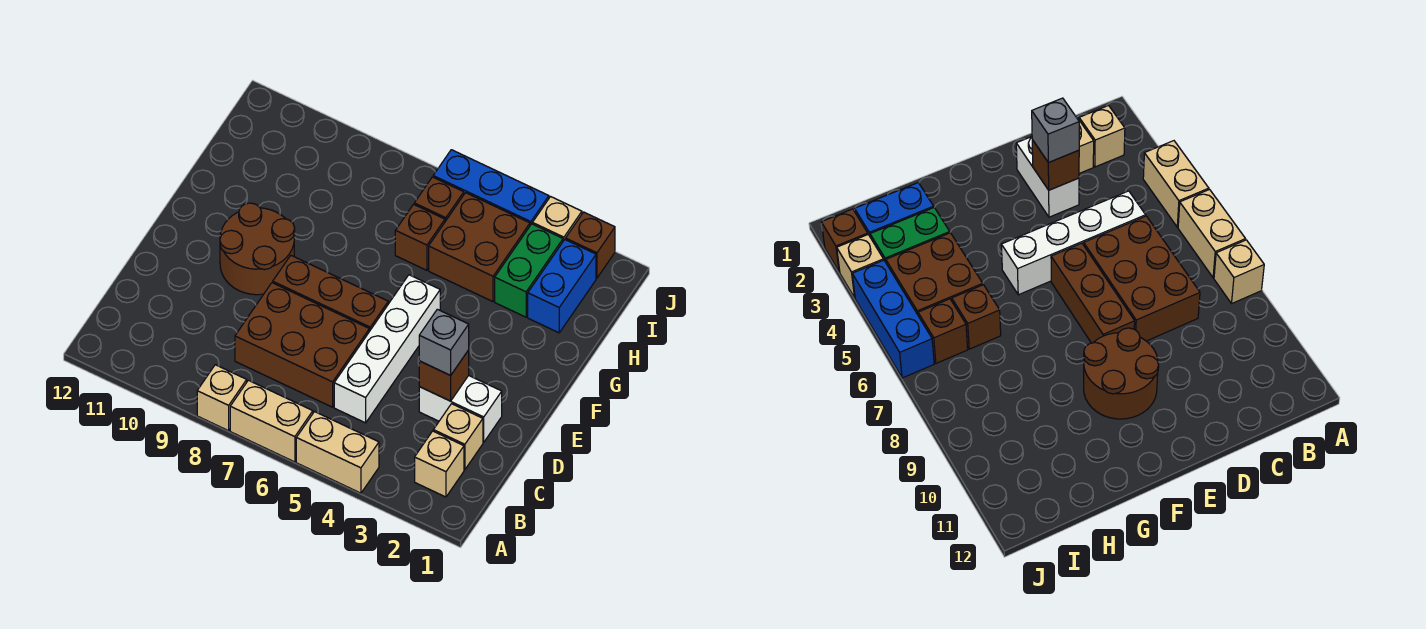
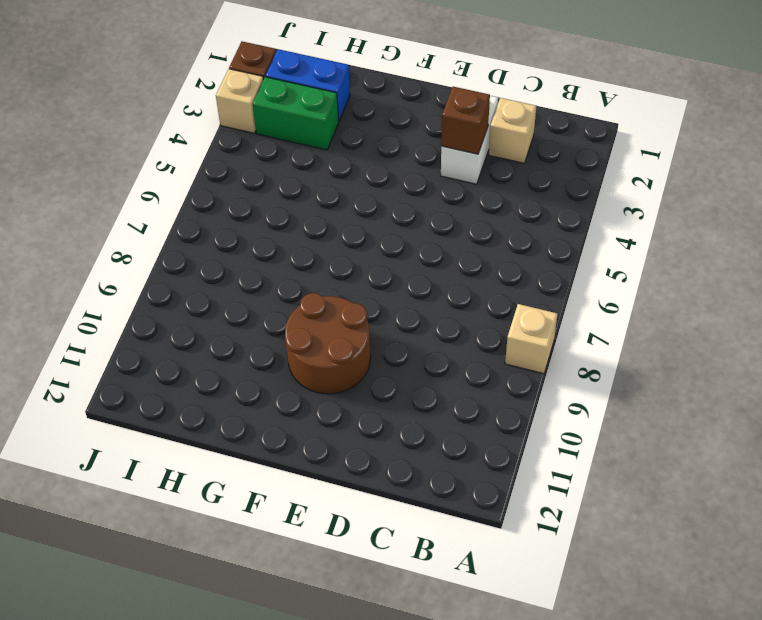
none -> tan brick A4:A5 level 1
none -> tan brick A6:A7 level 1
none -> tan brick B2 level 1

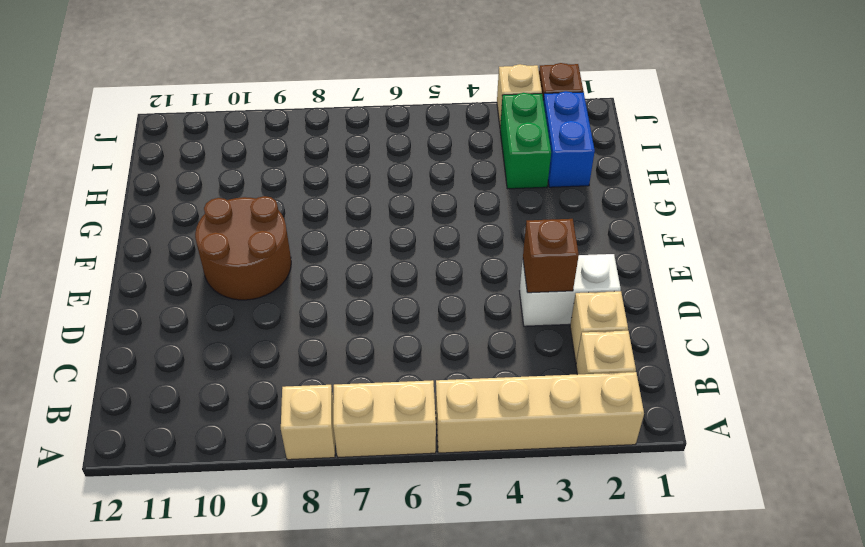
tan brick A2:A5 level 1 -> tan brick A4:A5 level 1
none -> white brick C5:F5 level 1
none -> brown brick C6:D8 level 1
none -> brown brick E6:E8 level 1

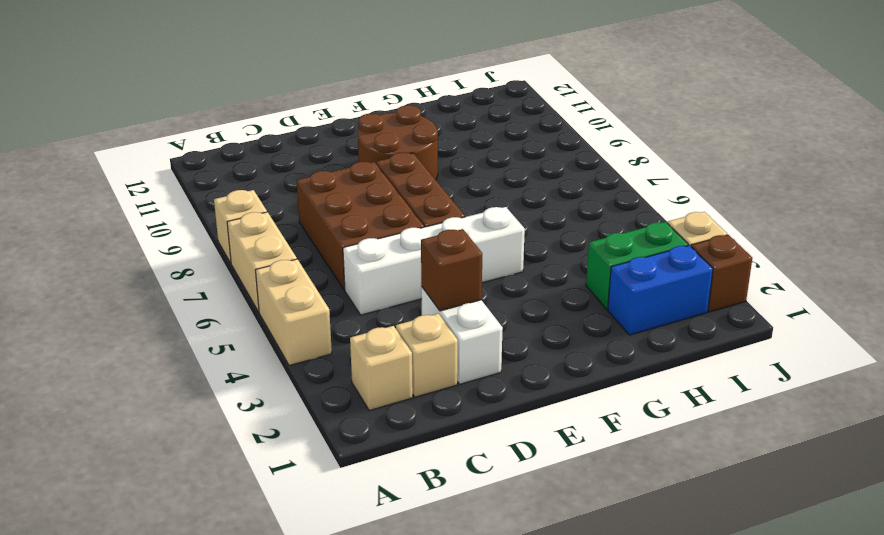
none -> brown brick H4:I5 level 1
none -> brown brick H6 level 1
none -> brown brick I6 level 1

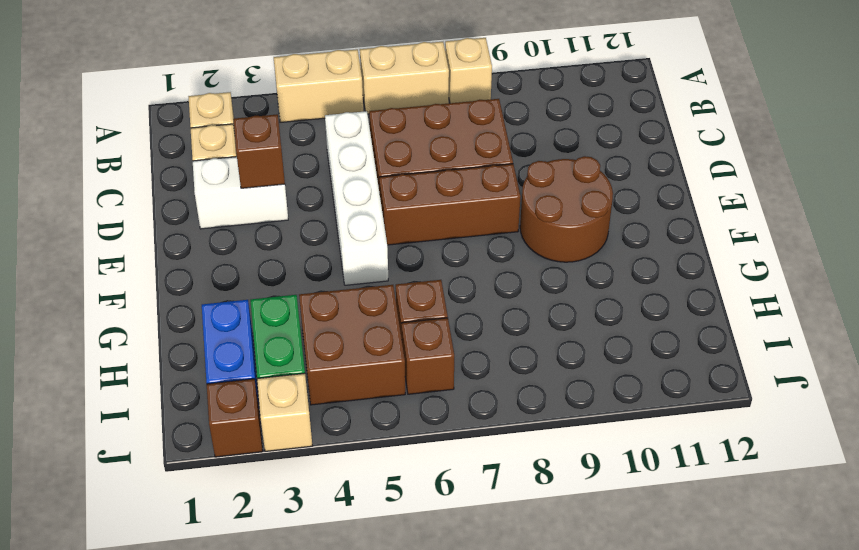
none -> blue brick J4:J6 level 1
none -> grey brick D3 level 3

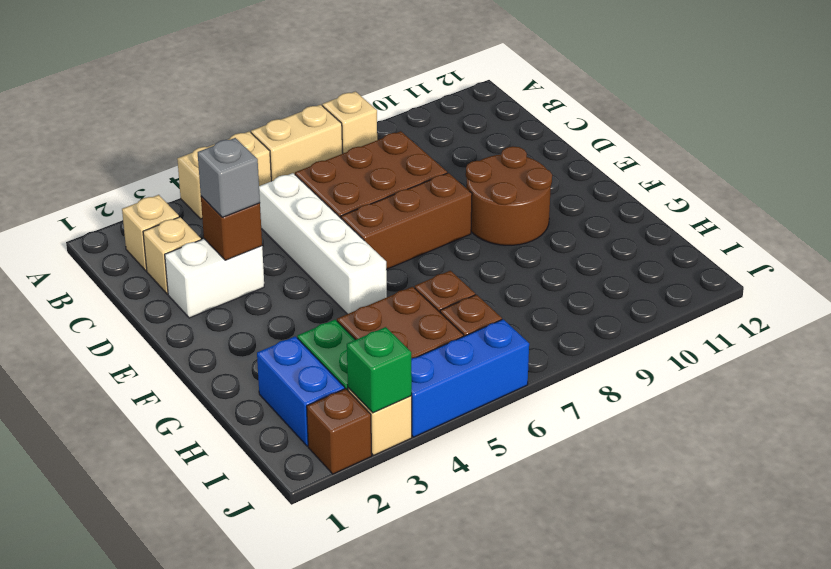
green brick J3 level 2 -> none

